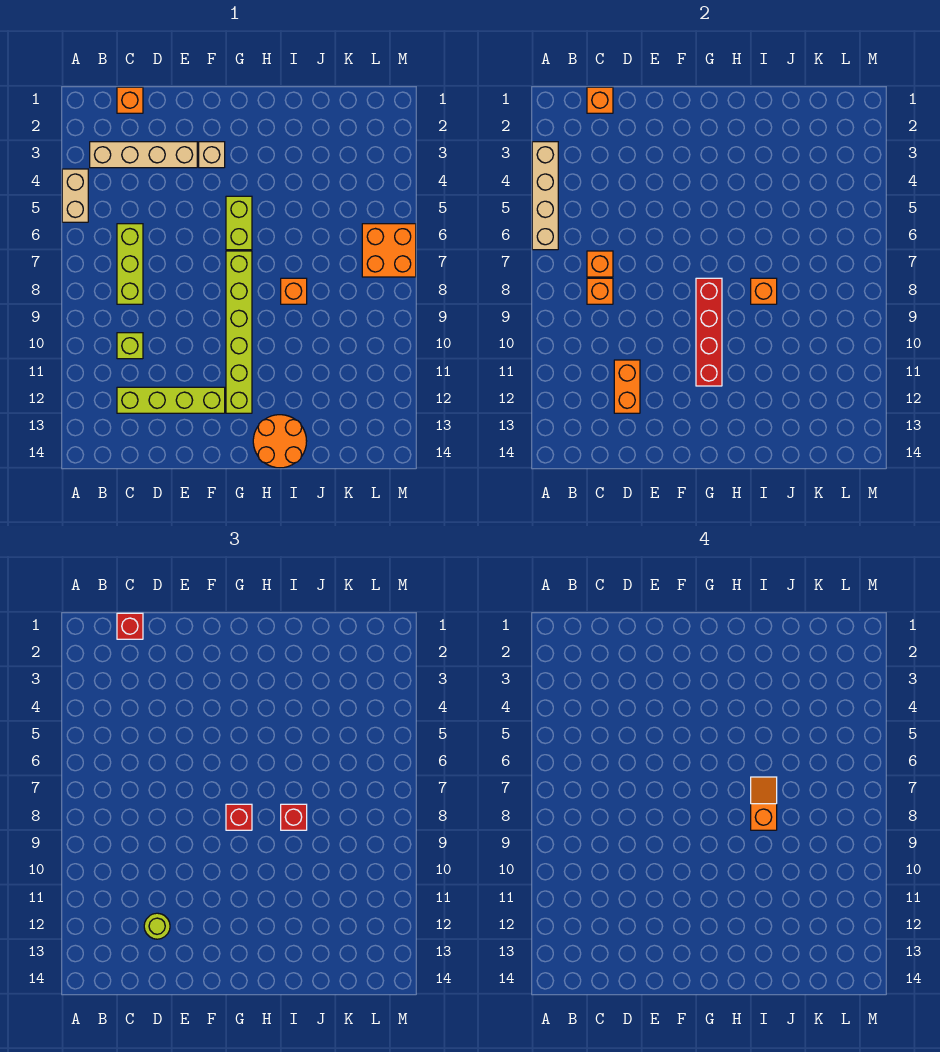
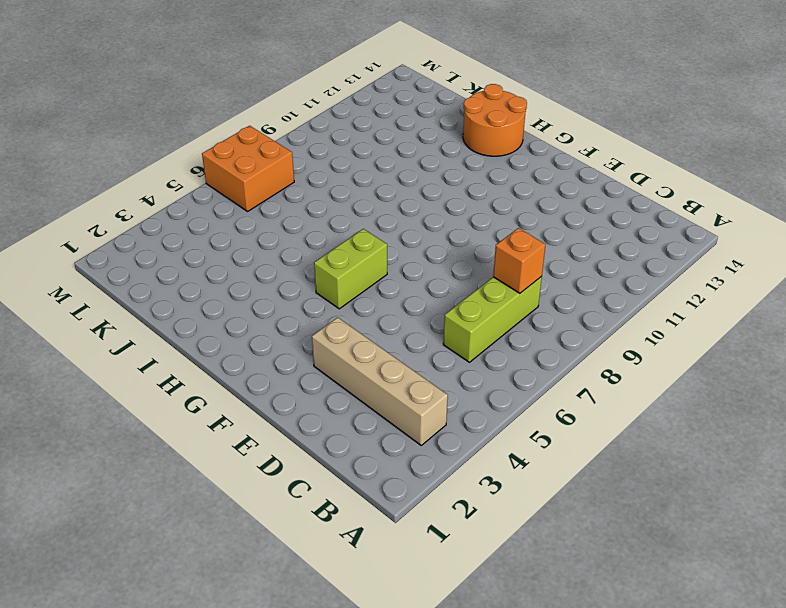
none -> tan brick A4:A5 level 1
none -> orange brick C1 level 1
none -> lime brick C10 level 1

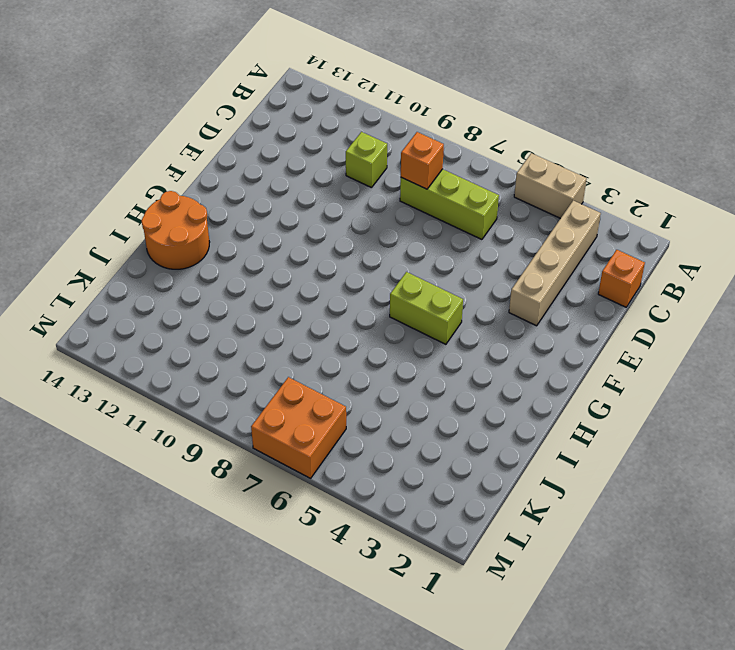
none -> lime brick C12:F12 level 1
none -> tan brick F3 level 1
none -> lime brick G7:G12 level 1

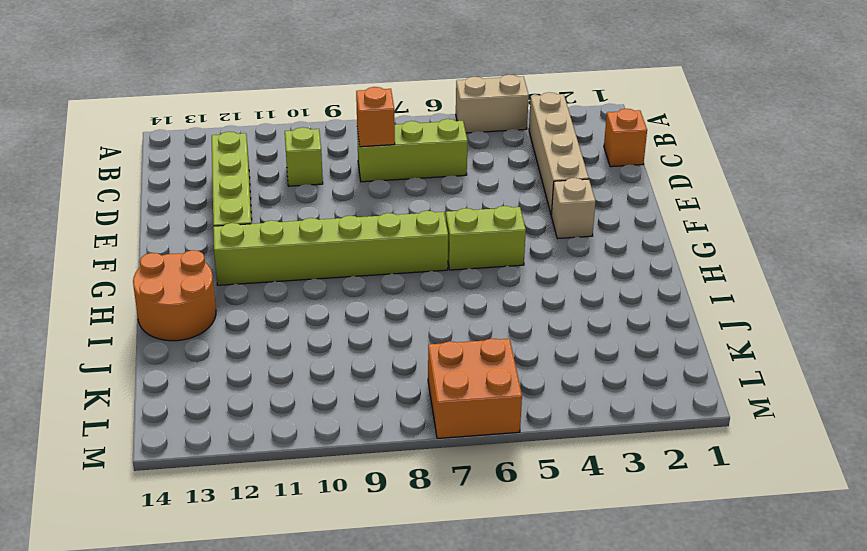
none -> orange brick I8 level 1
none -> tan brick A3:A6 level 2
none -> orange brick C1 level 2

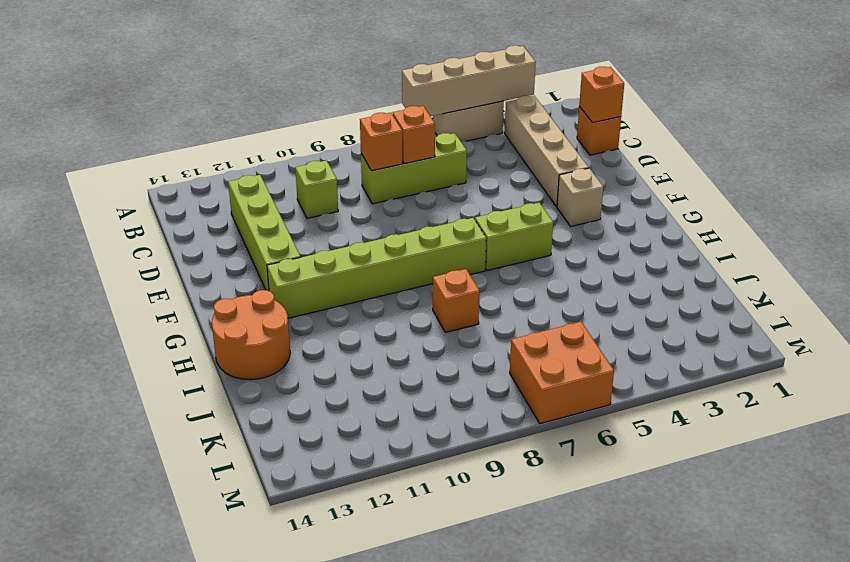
none -> orange brick D11:D12 level 2
none -> red brick G8:G11 level 2
none -> orange brick I8 level 2

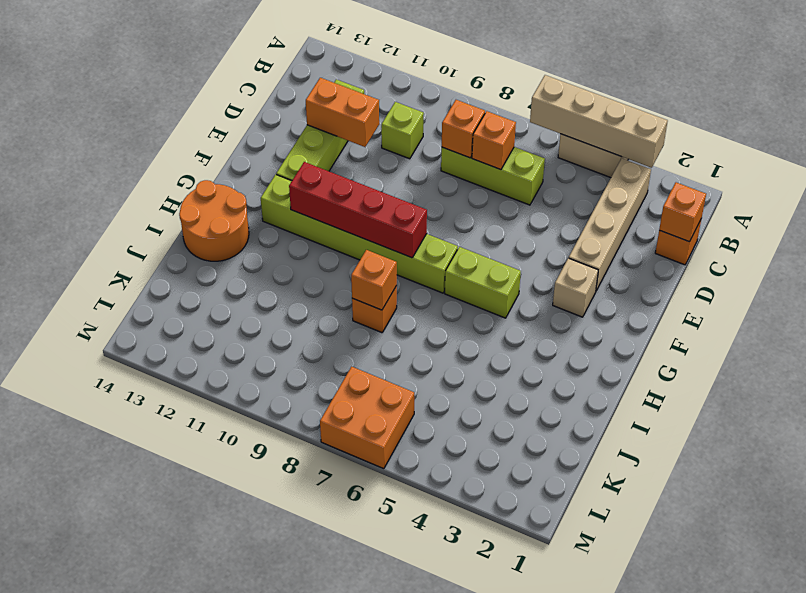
none -> red brick C1 level 3
none -> lime round brick D12 level 3
none -> red brick G8 level 3

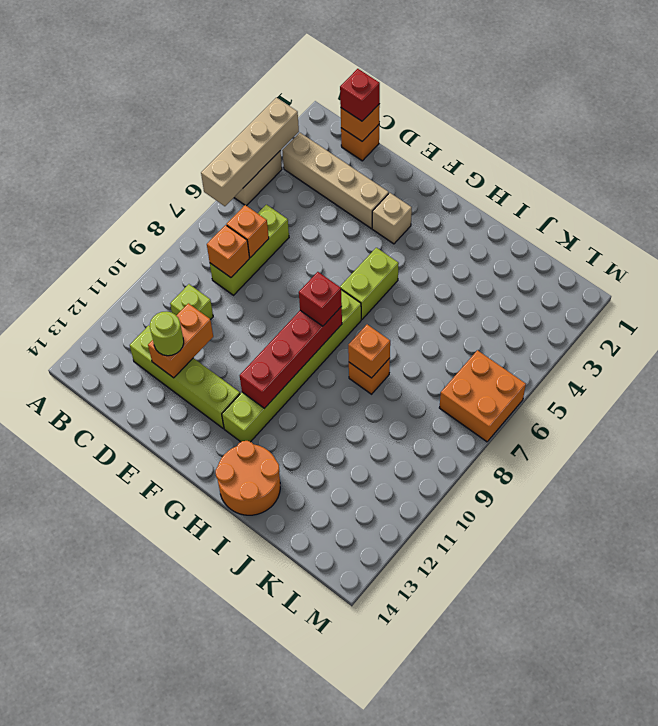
none -> red brick I8 level 3
none -> orange slope I7:I8 level 4 top 8

